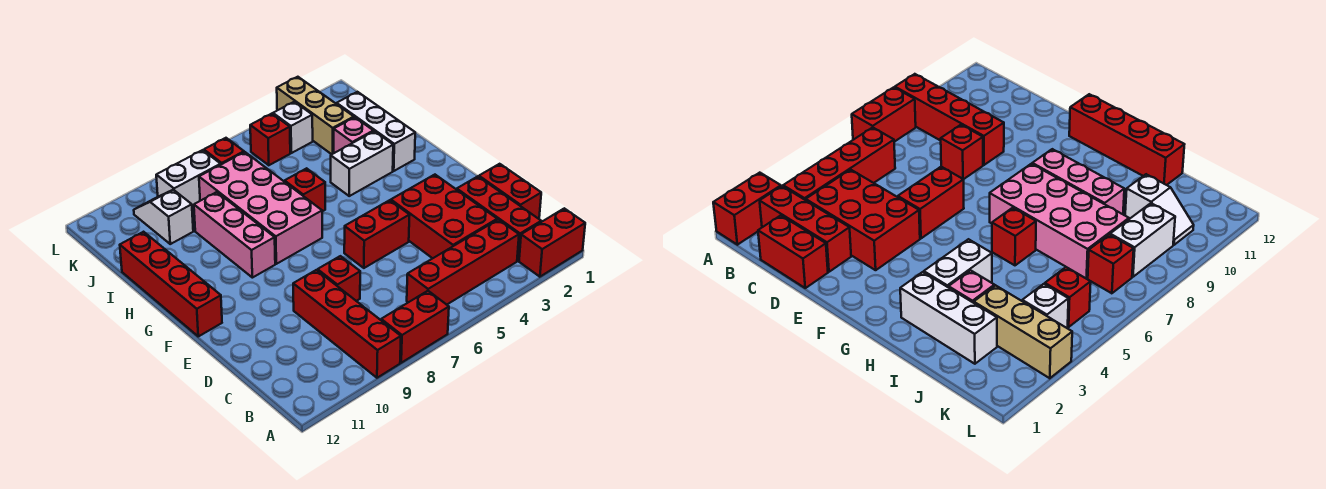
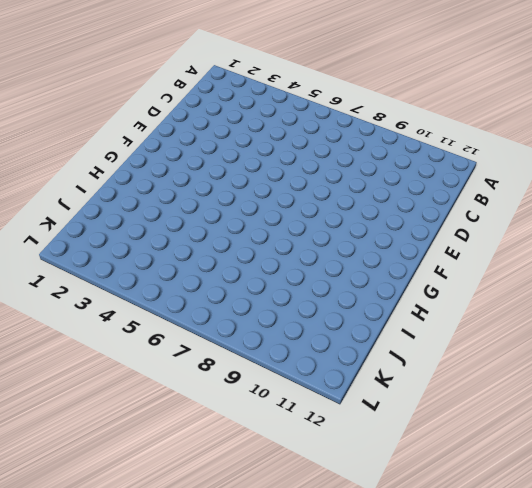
none -> red brick A1:A2 level 1
none -> red brick A7:A8 level 1
none -> red brick A9:D9 level 1

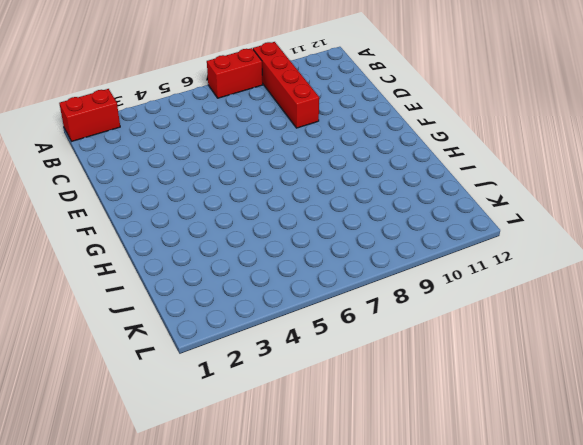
none -> red brick B2:D2 level 1
none -> red brick B3:B6 level 1
none -> red brick C1:D1 level 1

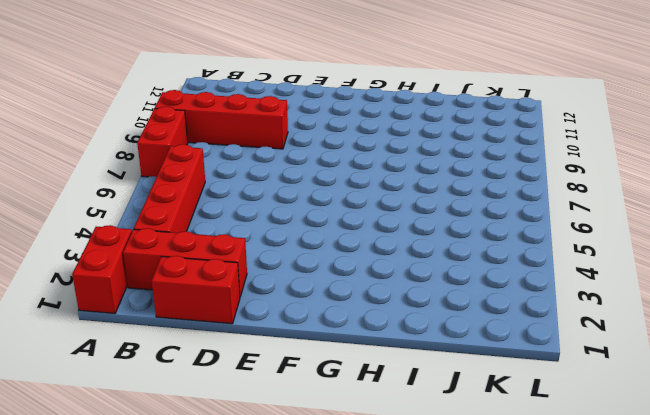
none -> red brick C3:E4 level 1
none -> red brick D8 level 1
none -> red brick E5:E6 level 1

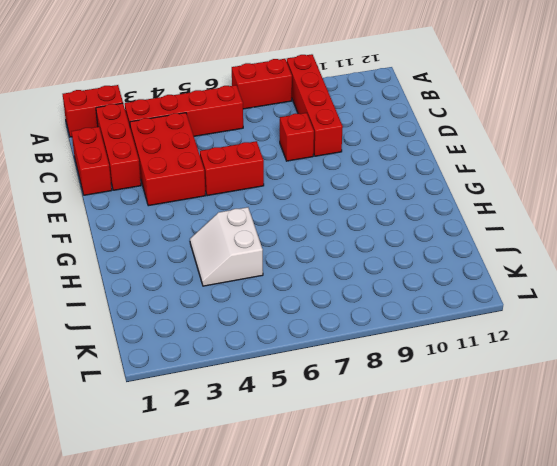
white slope H4:I5 level 1 top 5 -> white brick H3:H4 level 1
none -> red brick F12:I12 level 1
none -> pink brick G7:J8 level 1
none -> pink brick G9:I9 level 1

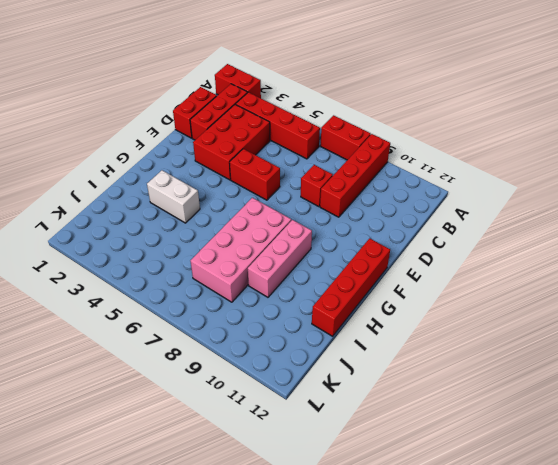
none -> white brick H2:J2 level 1
none -> red brick H6 level 1
none -> pink brick I3 level 1

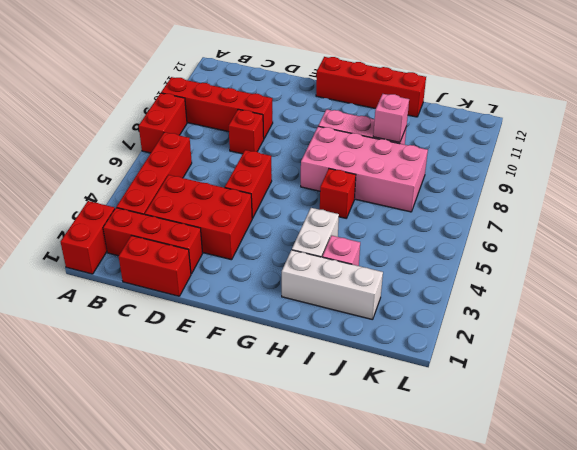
pink brick I9 level 2 -> none
none -> tan brick J3:L3 level 1
none -> white slope J10:K10 level 1 top J
none -> white brick K4 level 1

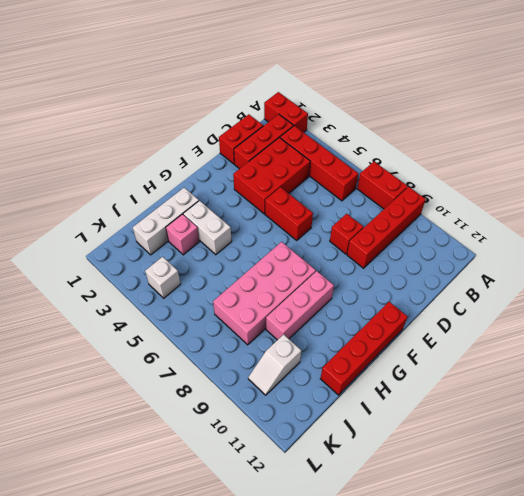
none -> red brick H6 level 1
none -> tan brick J3:L3 level 1
none -> red brick K5 level 1

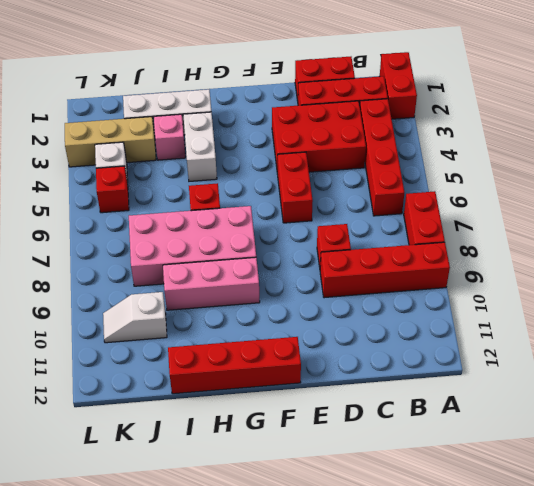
none -> red brick K7 level 1
none -> white brick K8:K9 level 1

